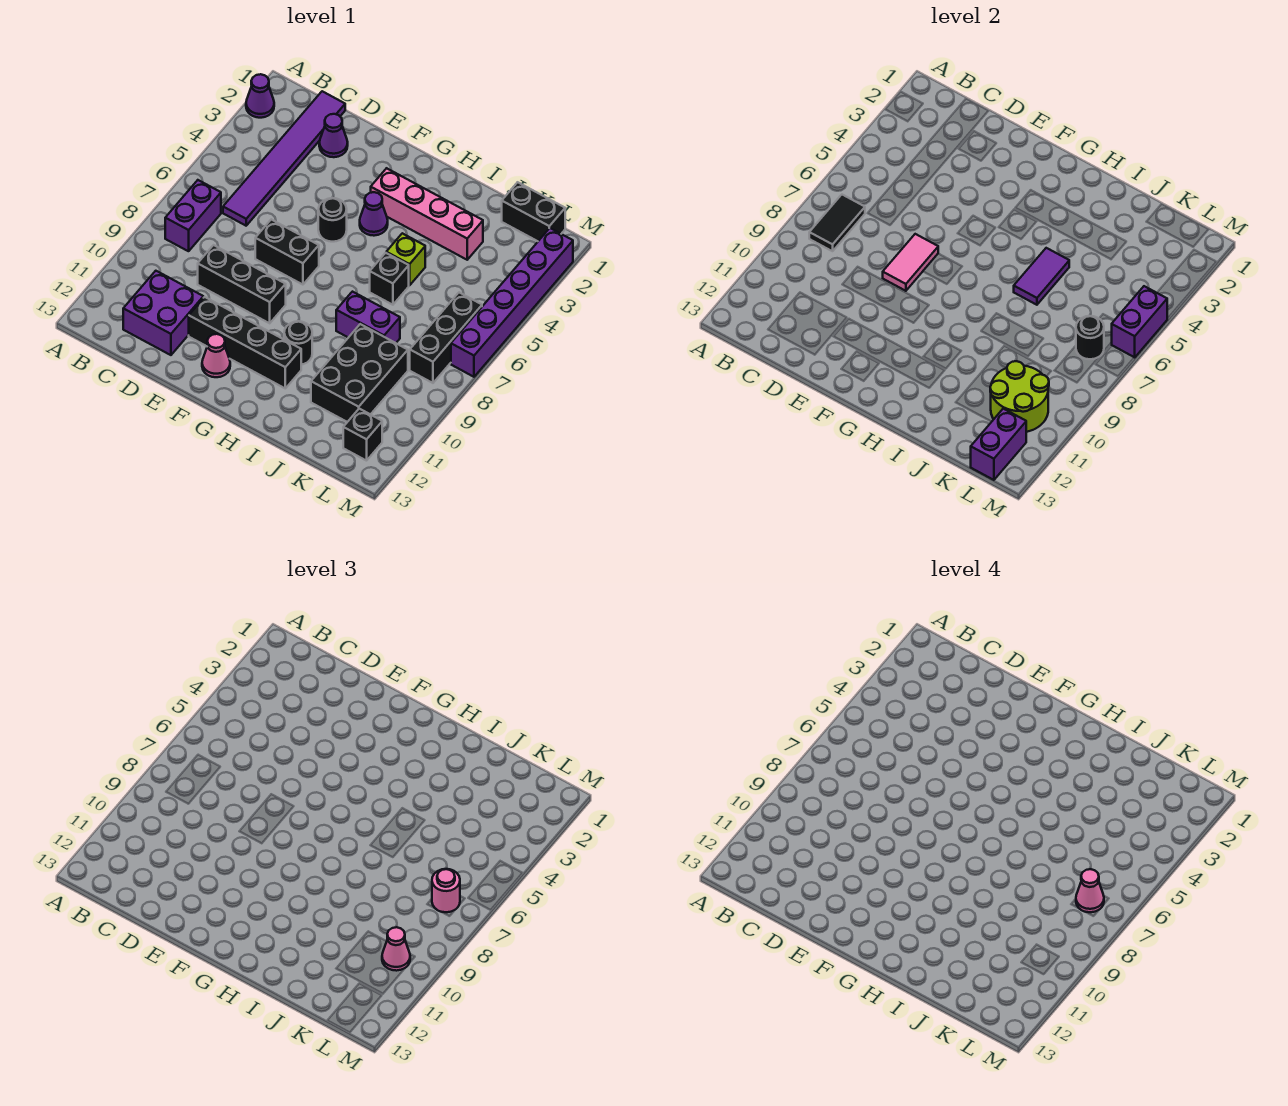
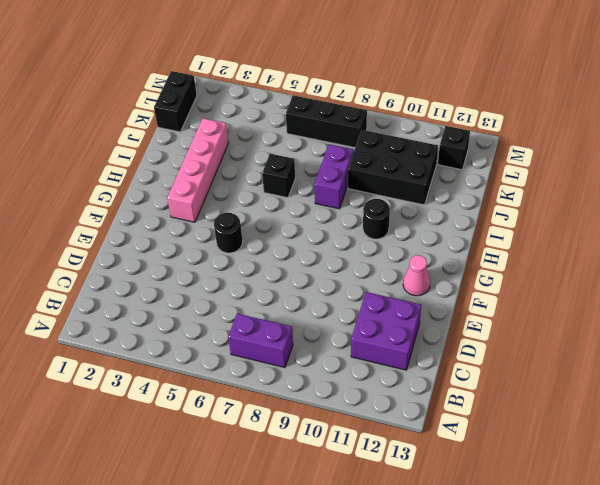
none -> purple cone A2 level 1
none -> purple tile C1:C6 level 1
none -> purple cone D2 level 1
none -> black brick D9:F9 level 1

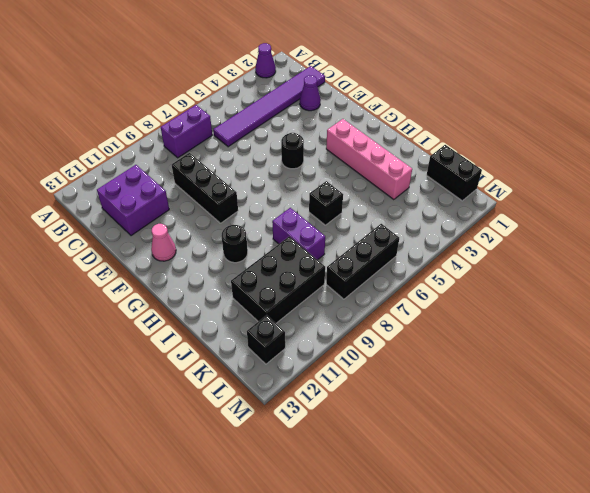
none -> black brick E7:F7 level 1
none -> black brick E11:H11 level 1
none -> purple cone G4 level 1
none -> lime brick I5 level 1

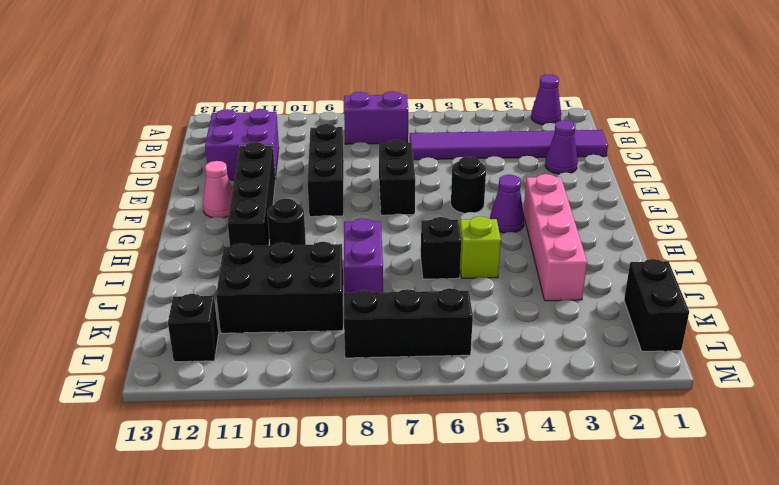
none -> purple brick M2:M7 level 1
none -> black tile B7:B8 level 2
none -> pink tile E7:E8 level 2
none -> purple tile I5:I6 level 2

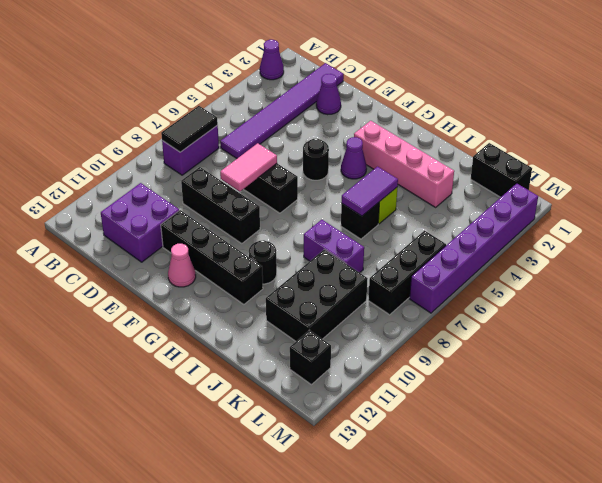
none -> lime round brick K10:L11 level 2
none -> black round brick L7 level 2
none -> purple brick L12:L13 level 2
none -> purple brick M5:M6 level 2

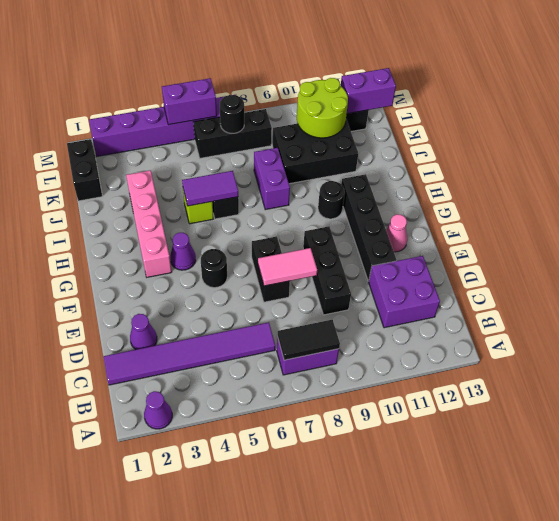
none -> pink round brick L7 level 3
none -> pink cone L10 level 3
none -> pink cone L7 level 4

